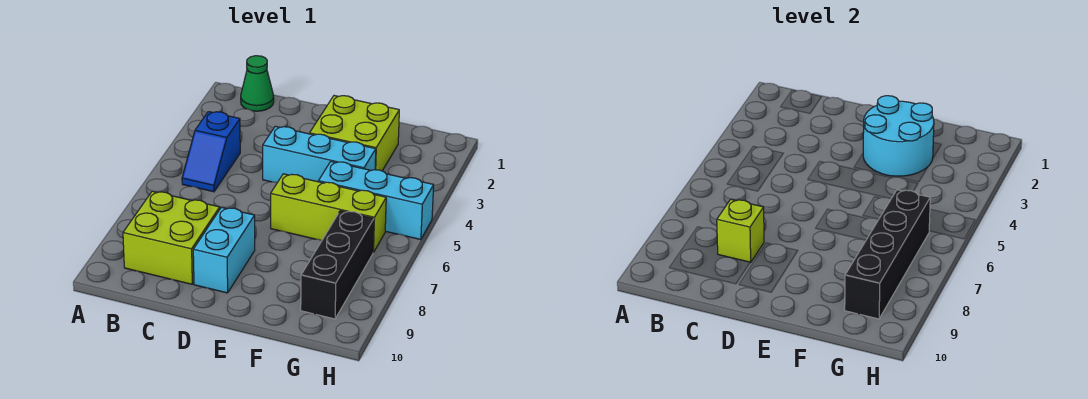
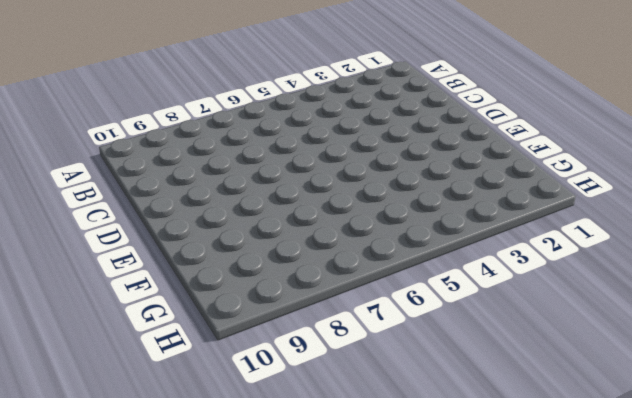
none -> green cone B1 level 1
none -> blue slope B4:B5 level 1 top 4
none -> lime brick B8:C9 level 1

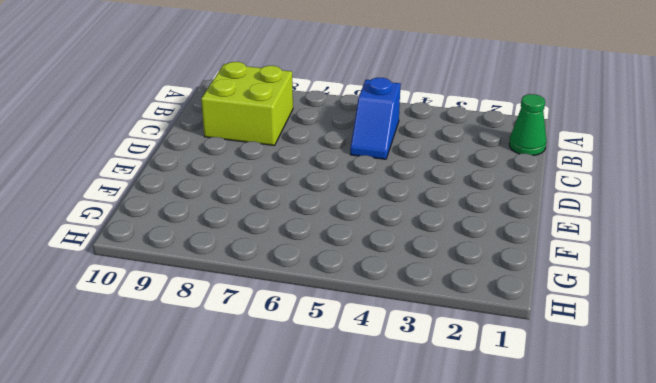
blue slope B5:C5 level 1 top B -> blue slope B4:B5 level 1 top 4
none -> cyan brick D4:F4 level 1
none -> cyan brick D8:D9 level 1
none -> lime brick E2:F3 level 1

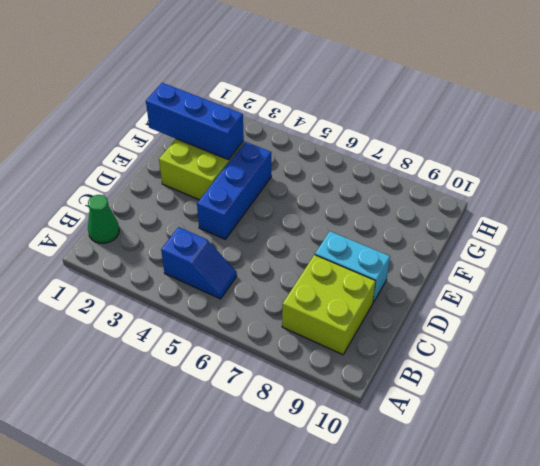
blue brick D4:F4 level 1 -> cyan brick D4:F4 level 1
blue brick F1:F3 level 2 -> cyan round brick E2:F3 level 2
none -> lime brick E6:G6 level 1
none -> cyan brick F5:H5 level 1
none -> black brick G7:G9 level 1

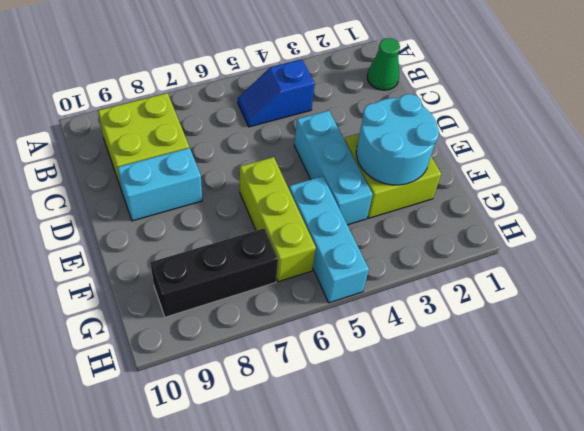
none -> lime brick C8 level 2
none -> black brick G6:G9 level 2

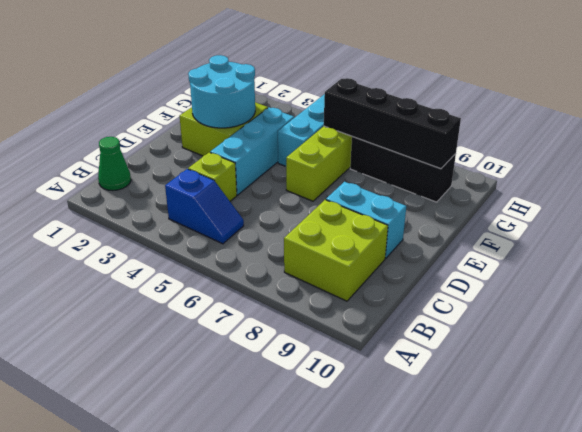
lime brick C4 level 1 -> lime brick C8 level 2

